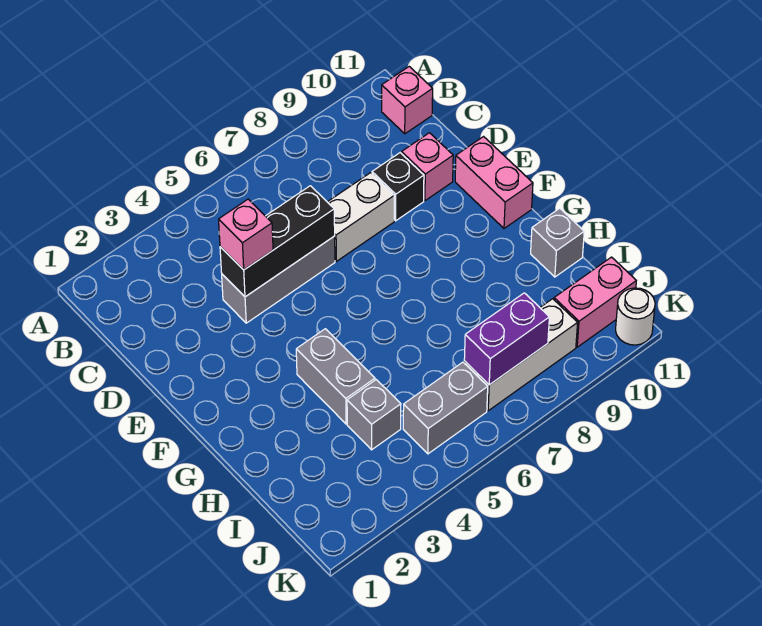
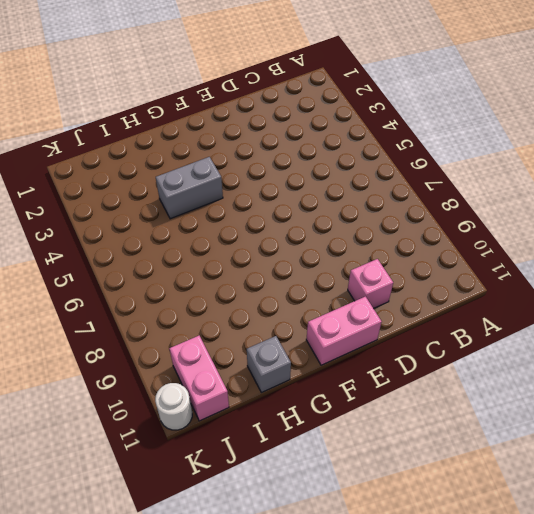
none -> pink brick B11 level 1
none -> grey brick D4:D6 level 1
none -> white brick D7:D8 level 1

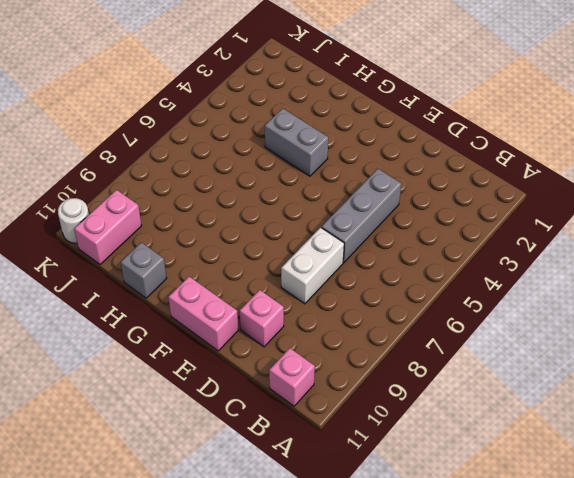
none -> black brick D9 level 1
none -> grey brick I4 level 1
none -> grey brick J5:J6 level 1

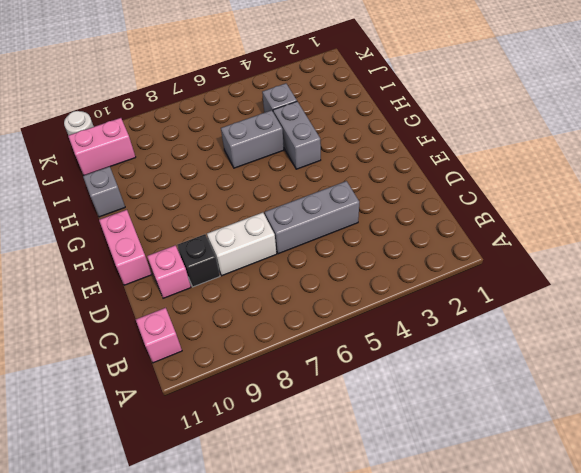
grey brick H5:H6 level 1 -> grey brick J5:J6 level 1
none -> white brick J7:J9 level 1
none -> black brick D4:D6 level 2
none -> purple brick J7:J8 level 2

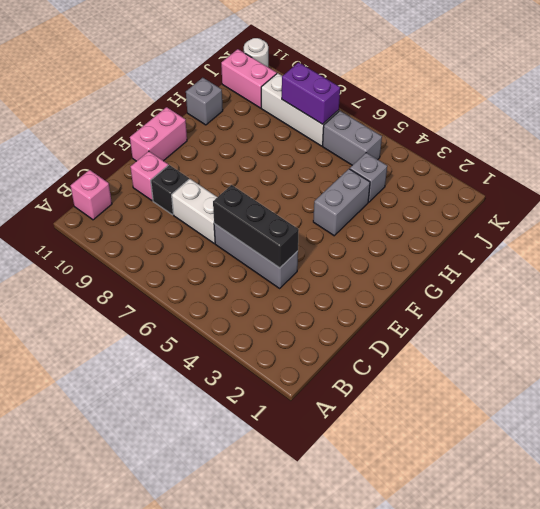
none -> pink brick D4 level 3

